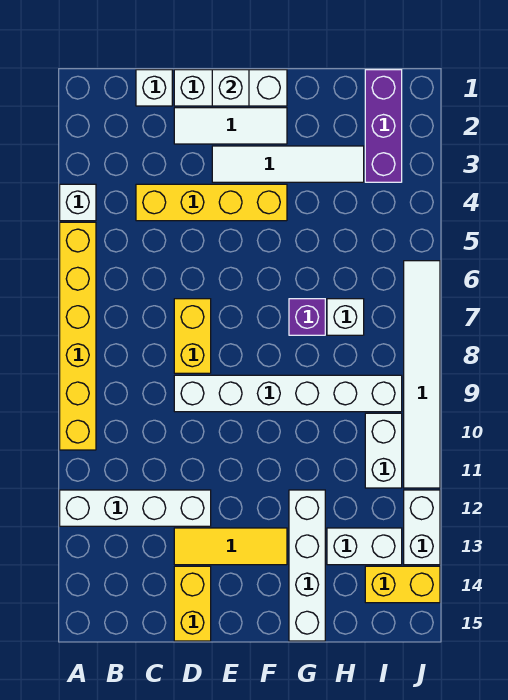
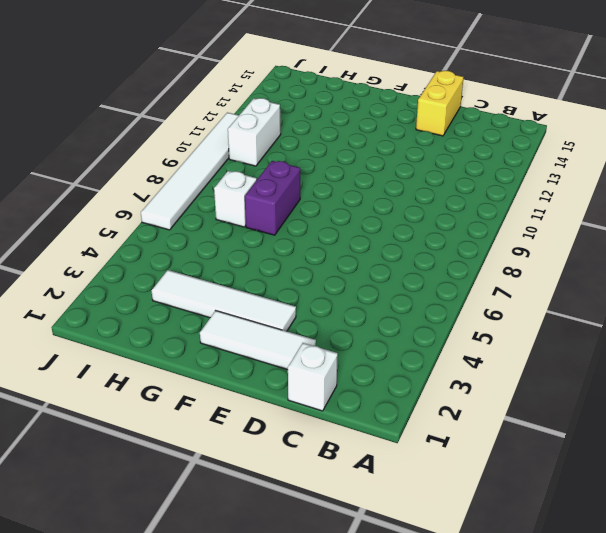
purple brick G7:G8 level 1 -> purple brick G7 level 1
none -> white brick A4 level 1
none -> yellow brick A5:A10 level 1
none -> white brick A12:D12 level 1

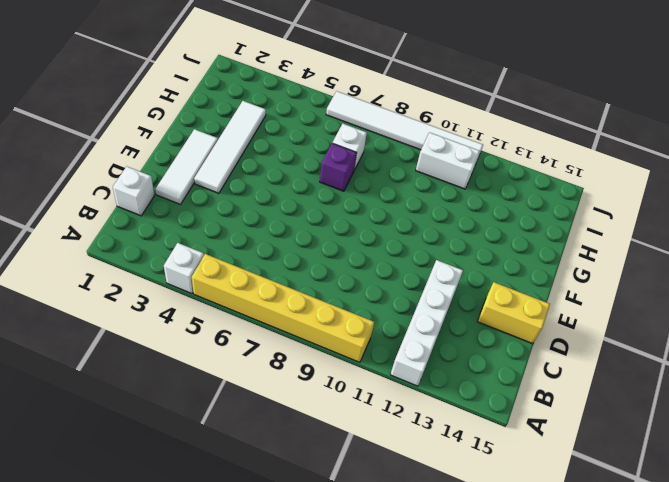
none -> yellow brick C4:F4 level 1
none -> white brick D1:F1 level 1
none -> yellow brick D7:D8 level 1

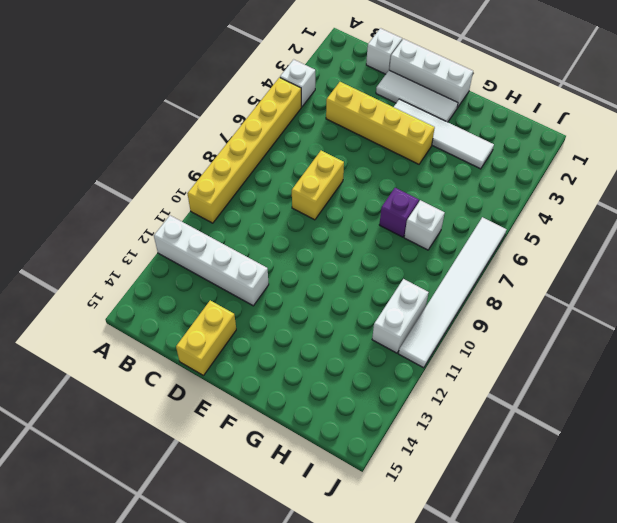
none -> white brick D9:I9 level 1
none -> yellow tile D13:F13 level 1
none -> white brick G12:G15 level 1

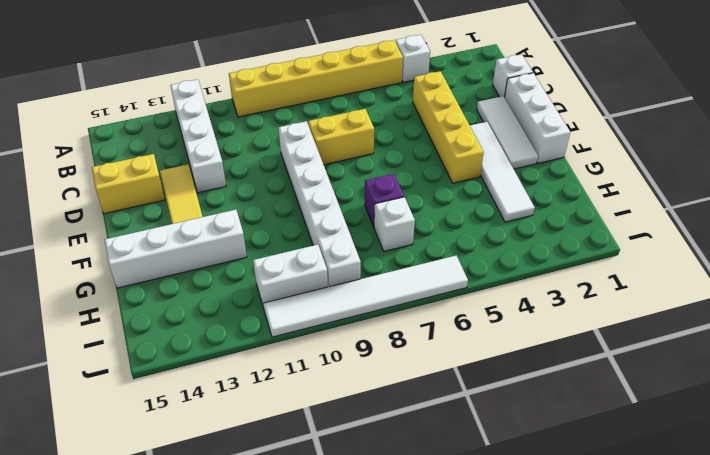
none -> white brick H13:I13 level 1
none -> purple brick I1:I3 level 1
none -> yellow brick I14:J14 level 1

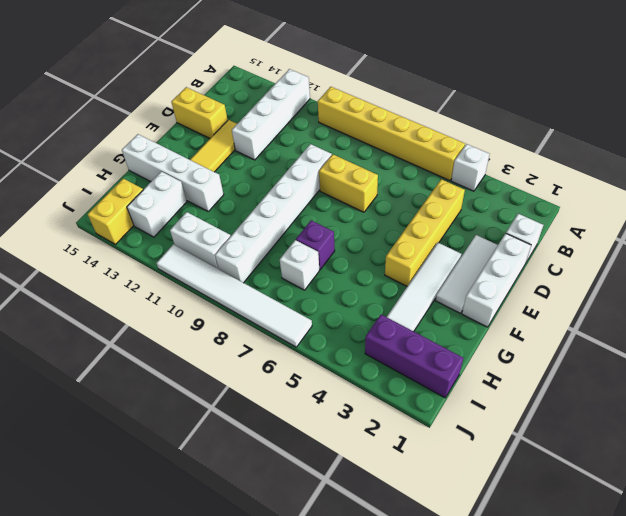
none -> white brick J12:J13 level 1
none -> white brick E1 level 2

